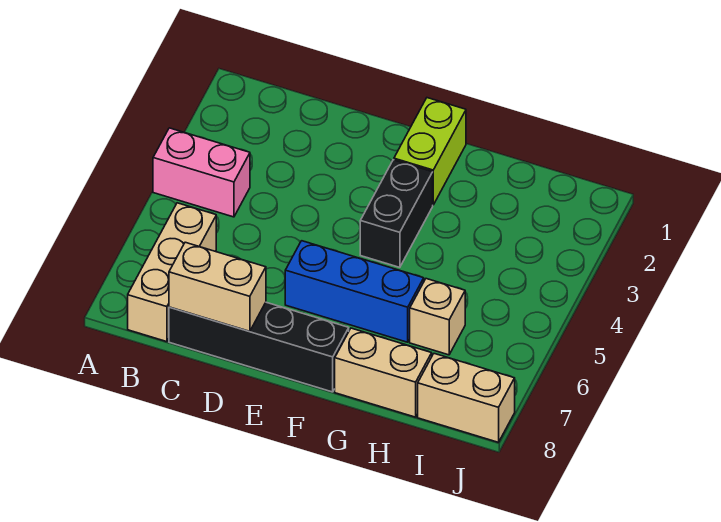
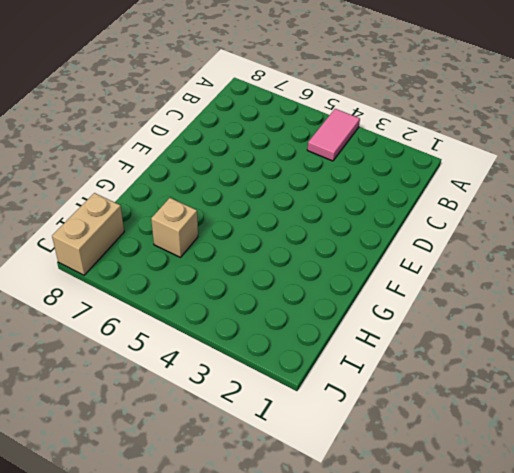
pink tile A4:B4 level 1 -> pink brick A4:B4 level 1
none -> tan brick B6:B8 level 1
none -> black brick C8:F8 level 1

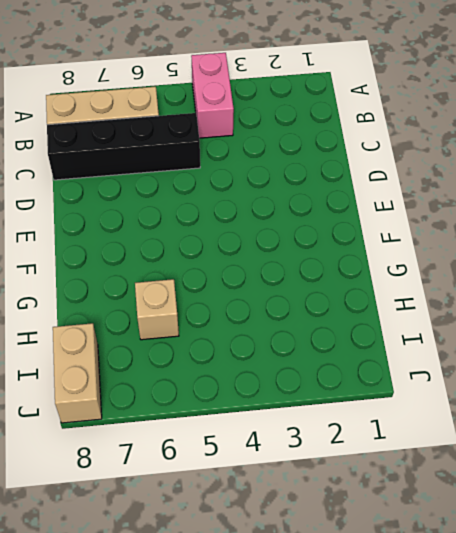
black brick C5:C8 level 1 -> black brick C8:F8 level 1
none -> blue brick E6:G6 level 1
none -> lime brick F1:F2 level 1

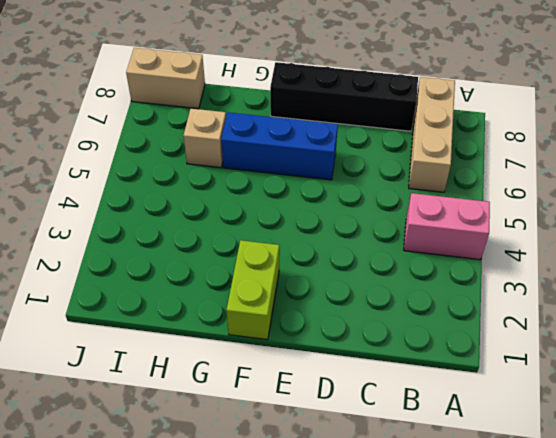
none -> black brick F3:F4 level 1
none -> tan brick G8:H8 level 1

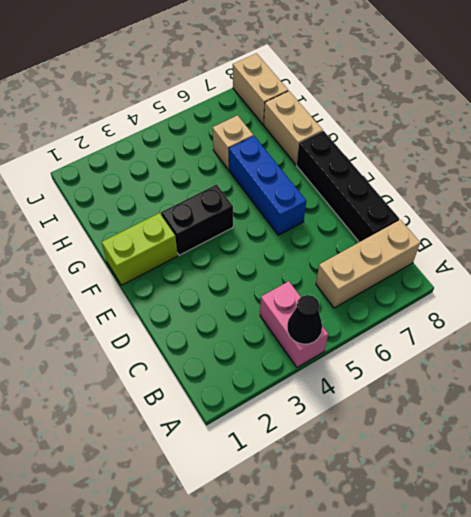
black cone A4 level 2 -> none
none -> tan brick C8:D8 level 2

